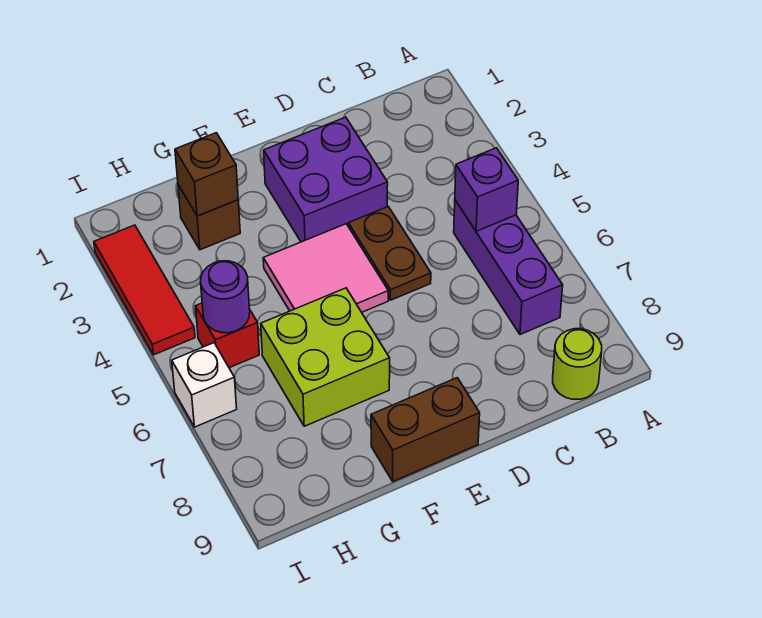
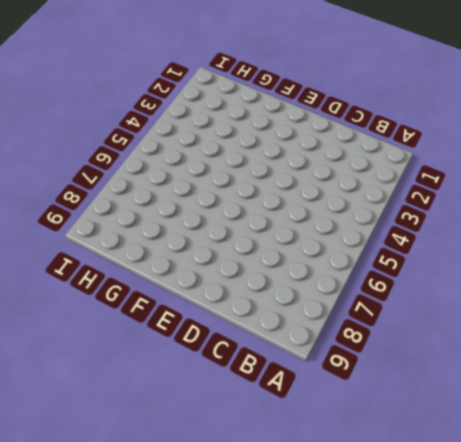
none -> purple brick B5:B7 level 1
none -> lime round brick B9 level 1
none -> purple brick D2:E3 level 1

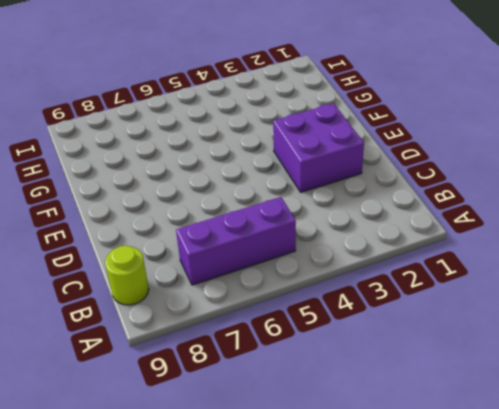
none -> brown plate D4:D5 level 1
none -> pink tile E4:F5 level 1
none -> brown brick E9:F9 level 1

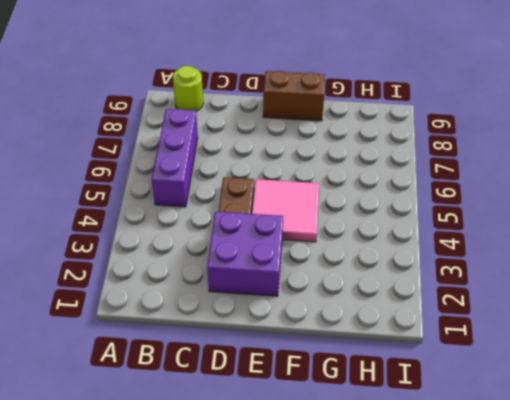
none -> lime brick F6:G7 level 1
none -> brown brick G2 level 1
none -> red brick H5 level 1

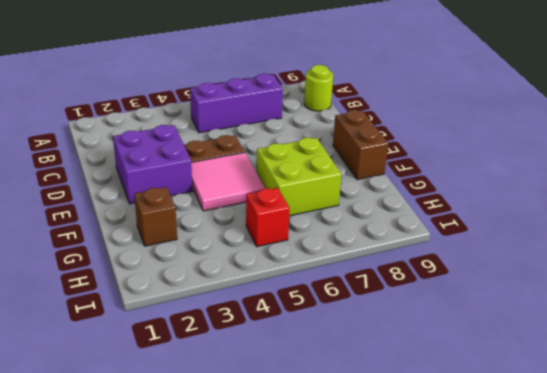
none -> red tile I2:I4 level 1
none -> white brick I6 level 1
none -> purple brick B5 level 2

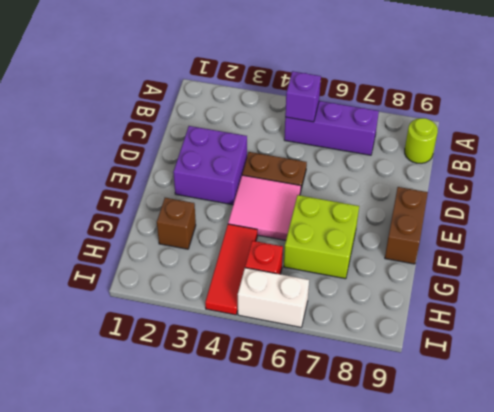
red tile G4:I4 level 1 -> red tile I2:I4 level 1
white brick I5:I6 level 1 -> white brick I6 level 1
none -> brown brick G2 level 2
none -> purple round brick H5 level 2

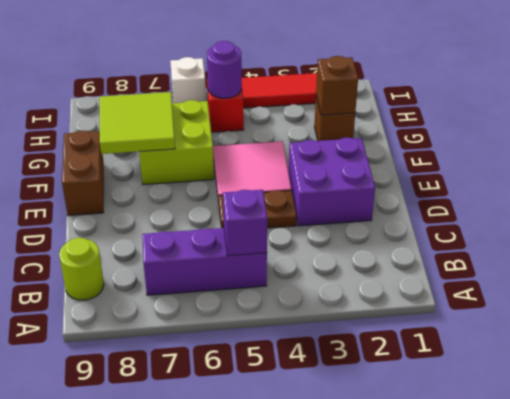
lime tile F7:G8 level 2 -> none

